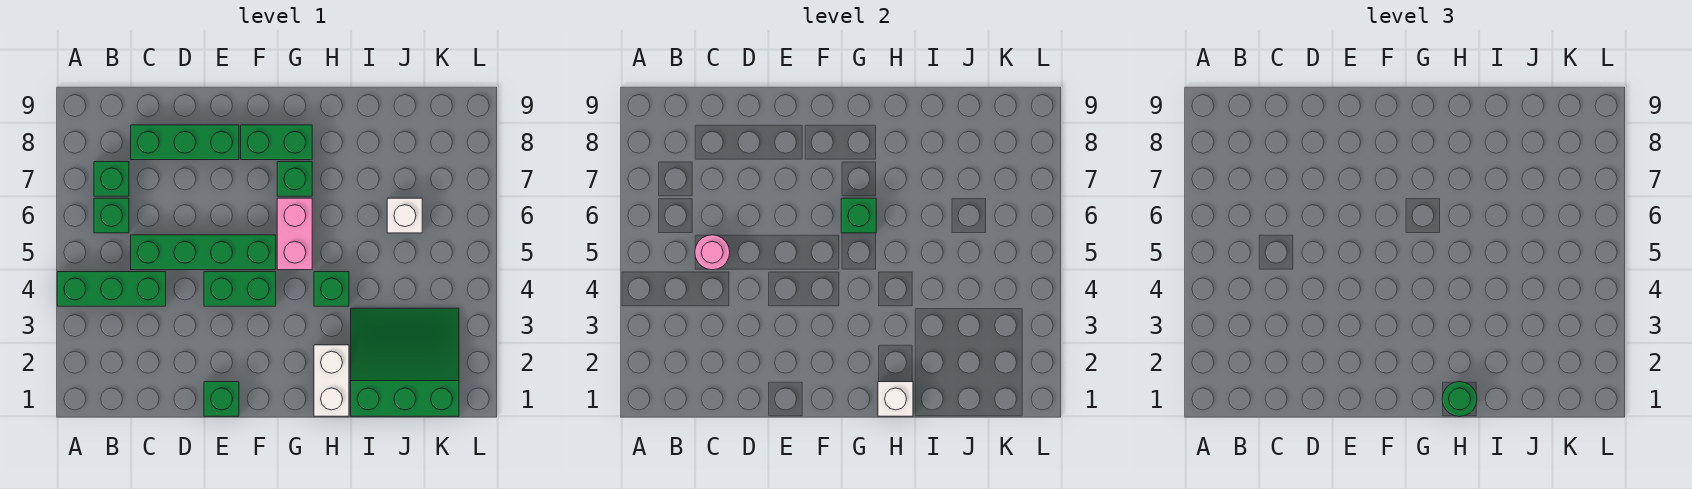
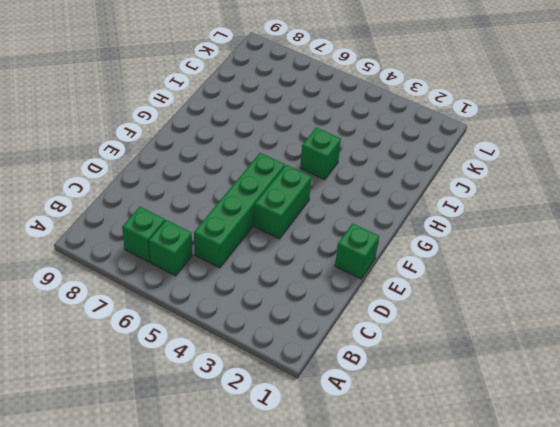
none -> green brick A4:C4 level 1
none -> green brick C8:E8 level 1
none -> green brick F8:G8 level 1

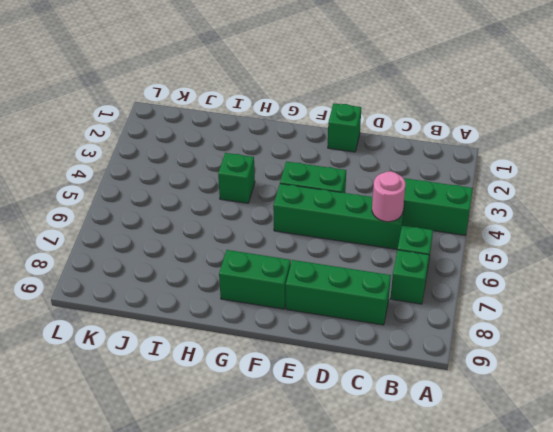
none -> pink brick G5:G6 level 1
none -> green brick G7 level 1
none -> white brick H1:H2 level 1

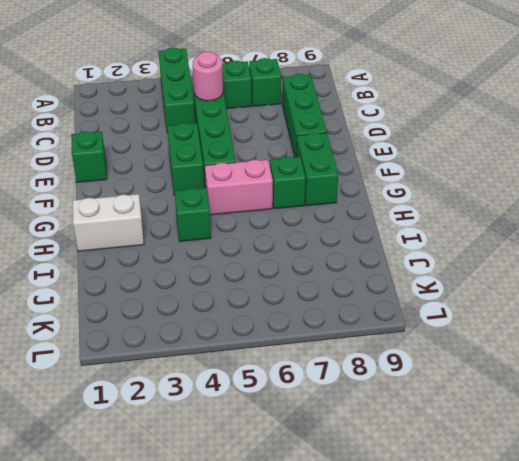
none -> green slope I1:K3 level 1 top 1
none -> white brick J6 level 1
none -> green brick G6 level 2

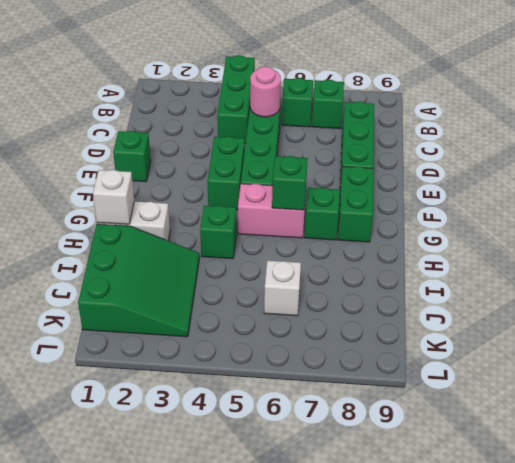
none -> green round brick H1 level 3

